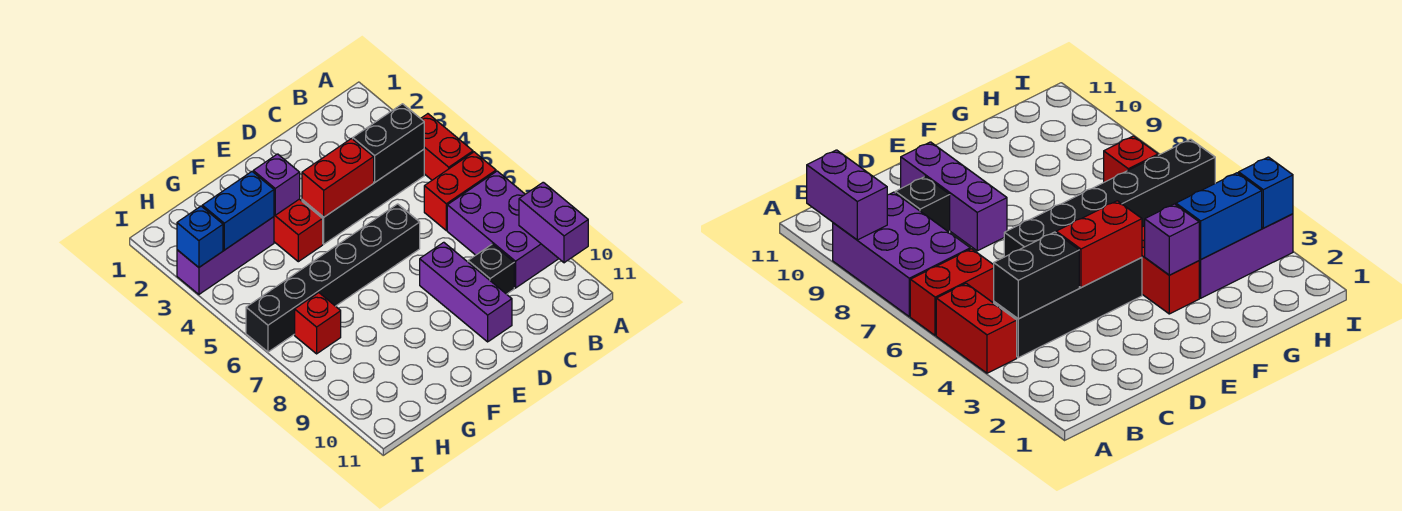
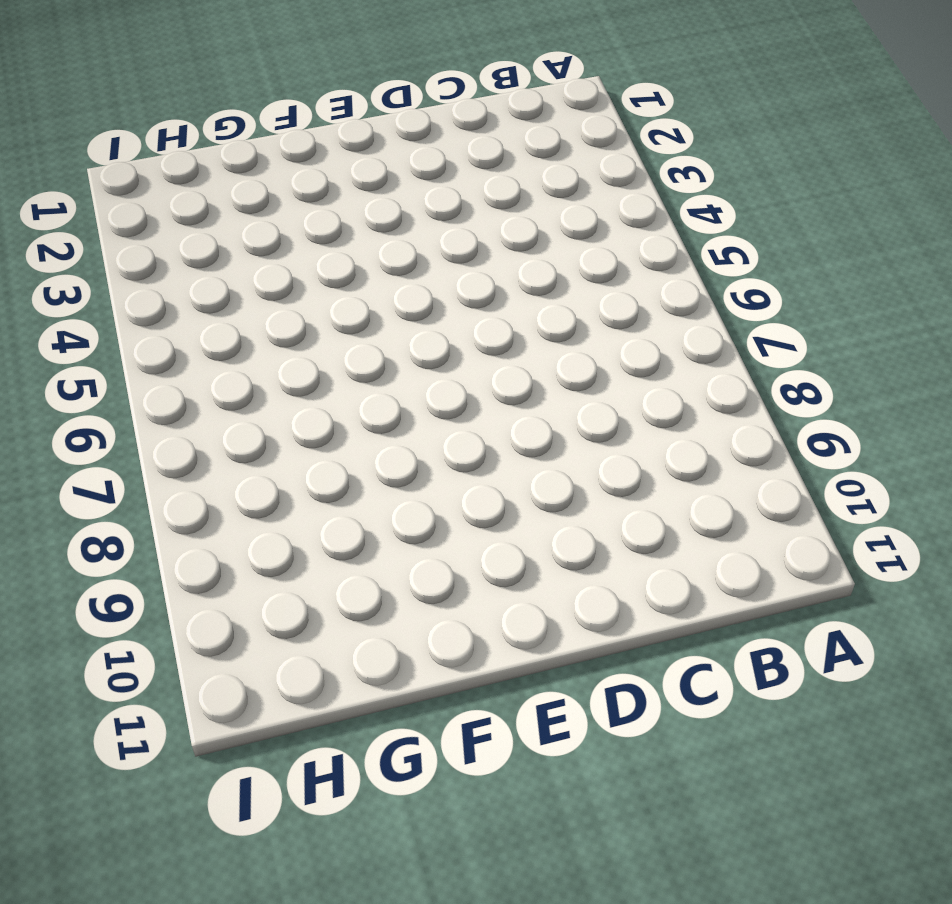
none -> red brick A4:A5 level 1
none -> red brick A6:B6 level 1
none -> purple brick A7:B9 level 1

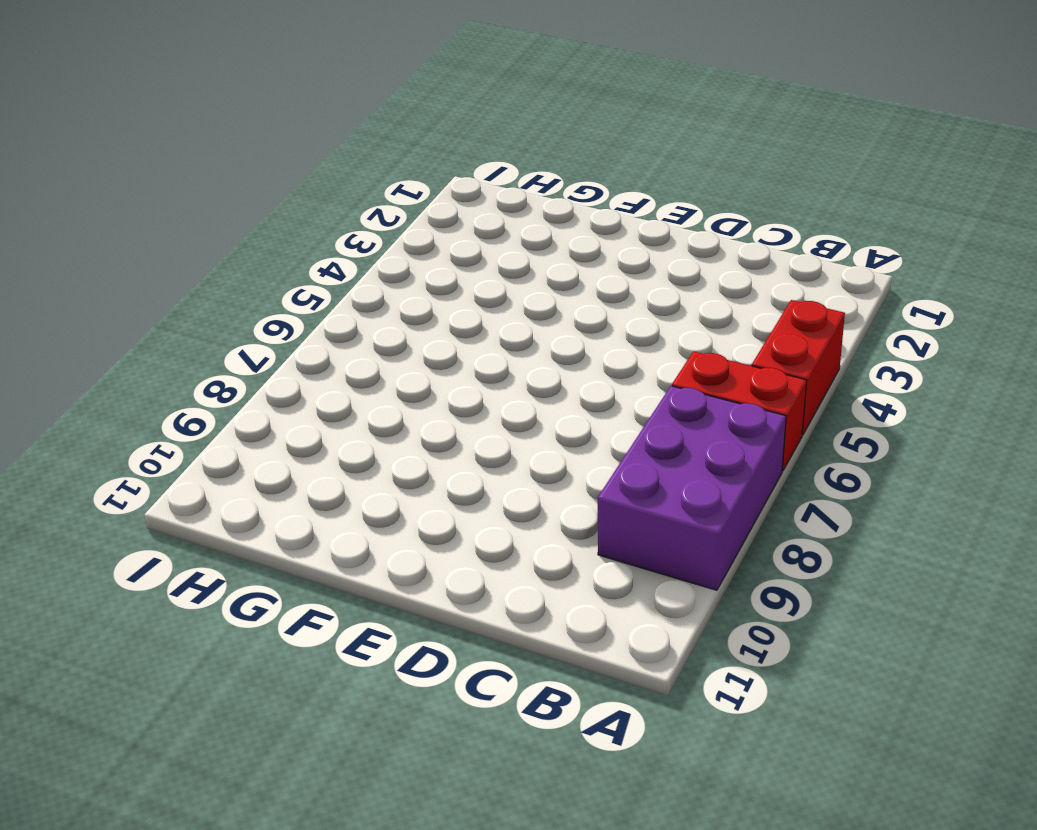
none -> black brick B4:E4 level 1
none -> black brick C9 level 1
none -> black brick D6:I6 level 1

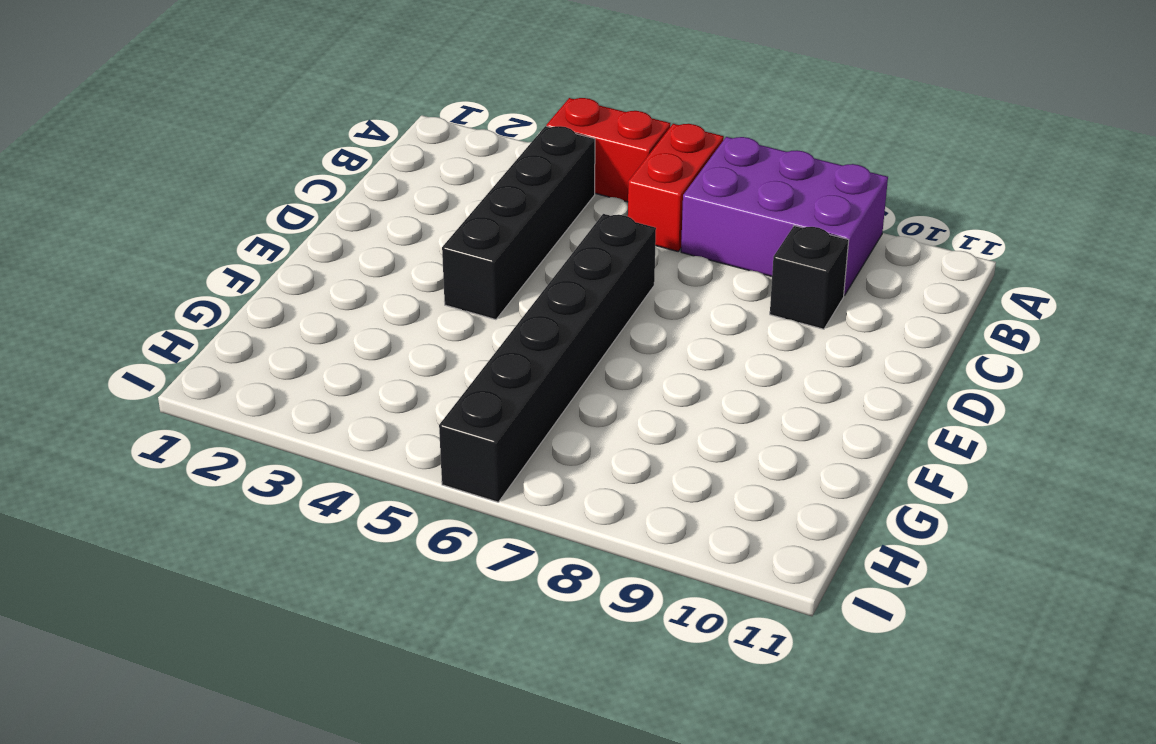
none -> purple brick D8:D10 level 1
none -> red brick F3:F4 level 1
none -> purple brick G3:I3 level 1

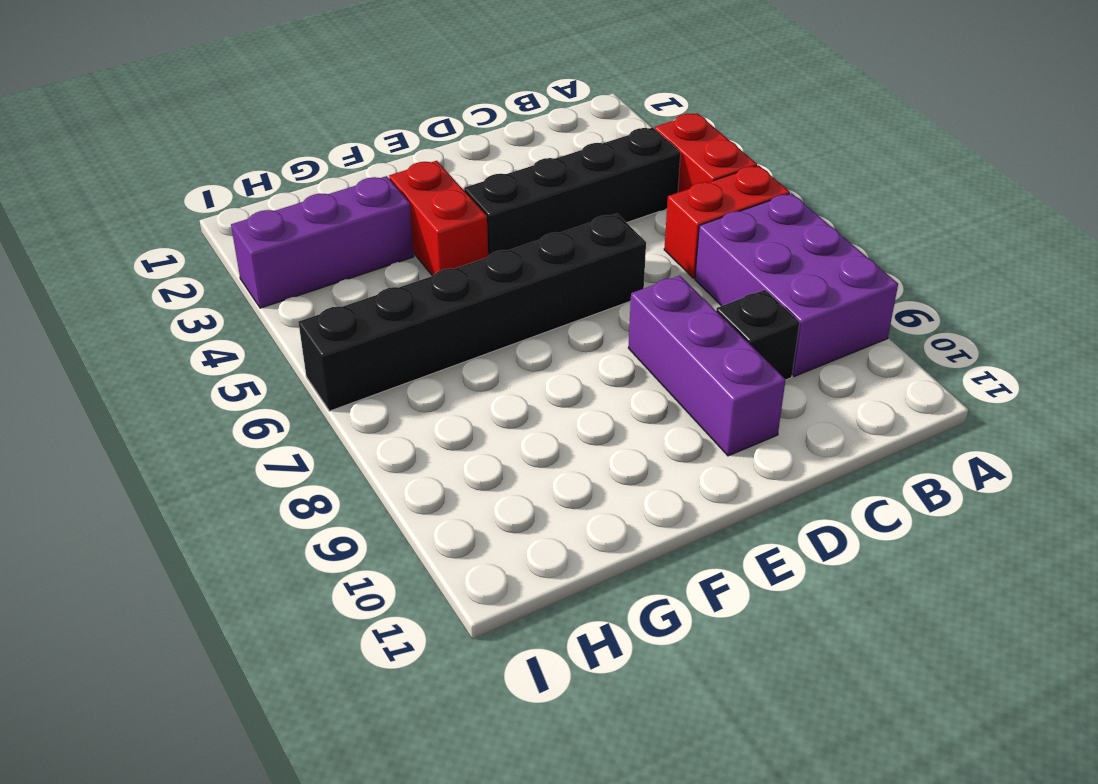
none -> red brick H7 level 1
none -> purple brick A9:A10 level 2
none -> black brick B4:C4 level 2

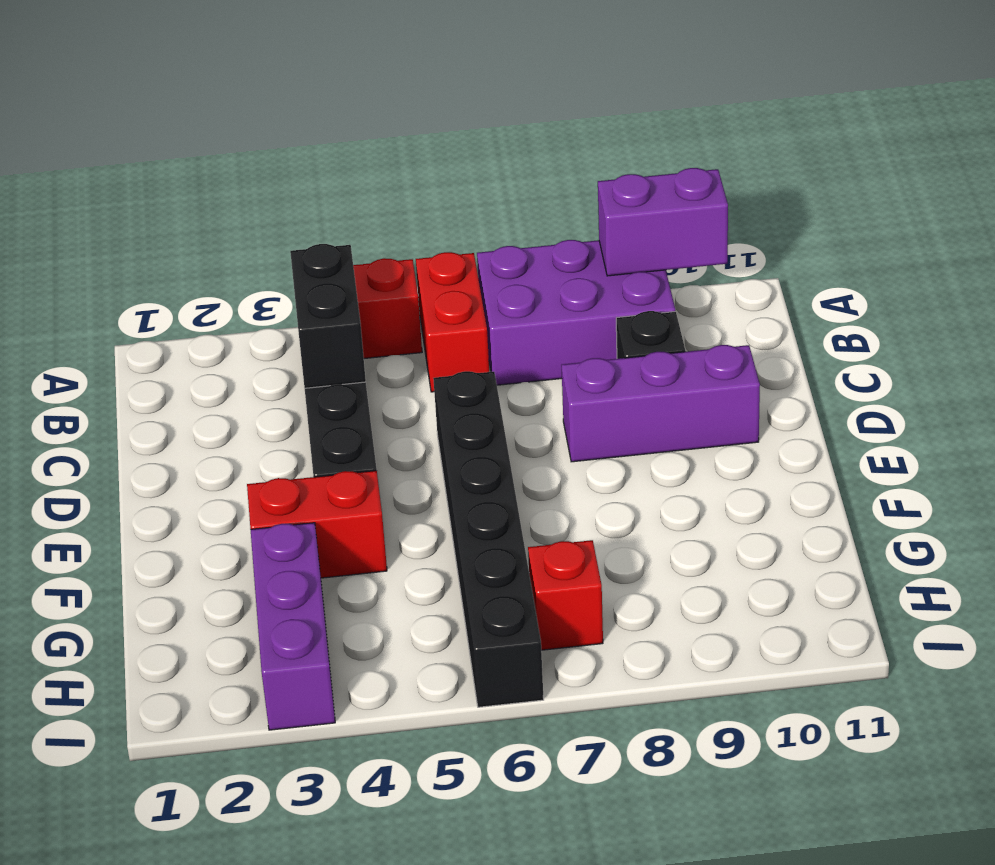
none -> red brick D4:E4 level 2
none -> purple brick F3 level 2
none -> blue brick G3:H3 level 2

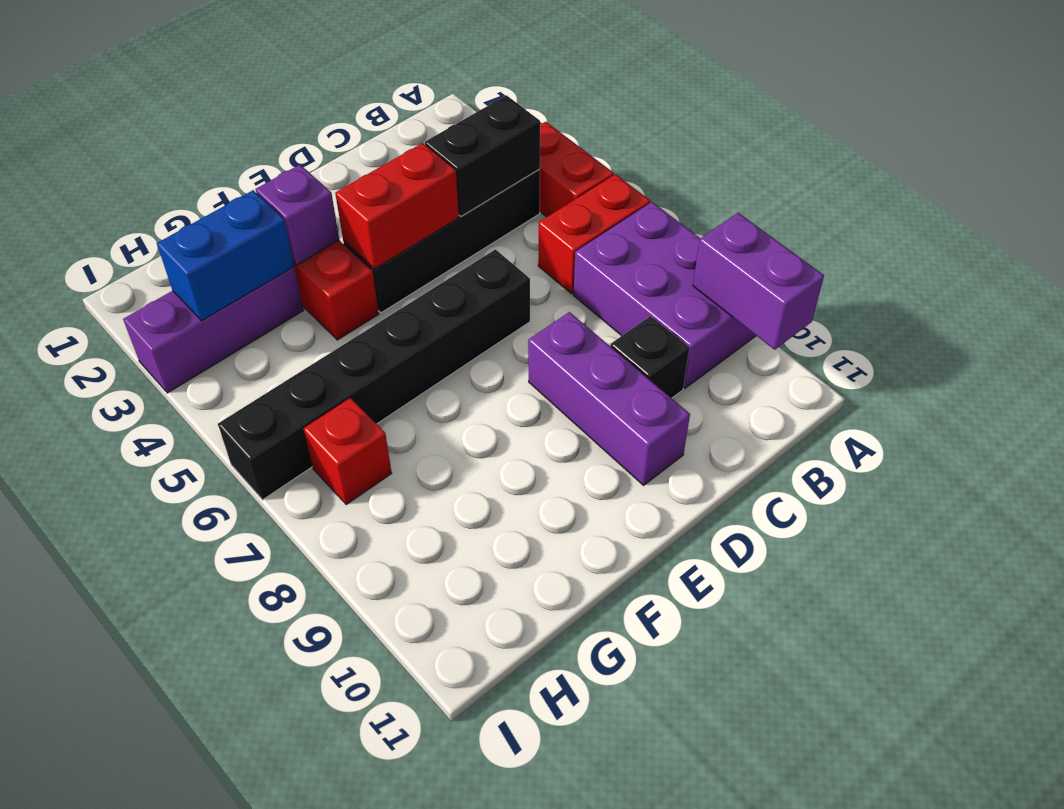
none -> blue brick I3 level 2

